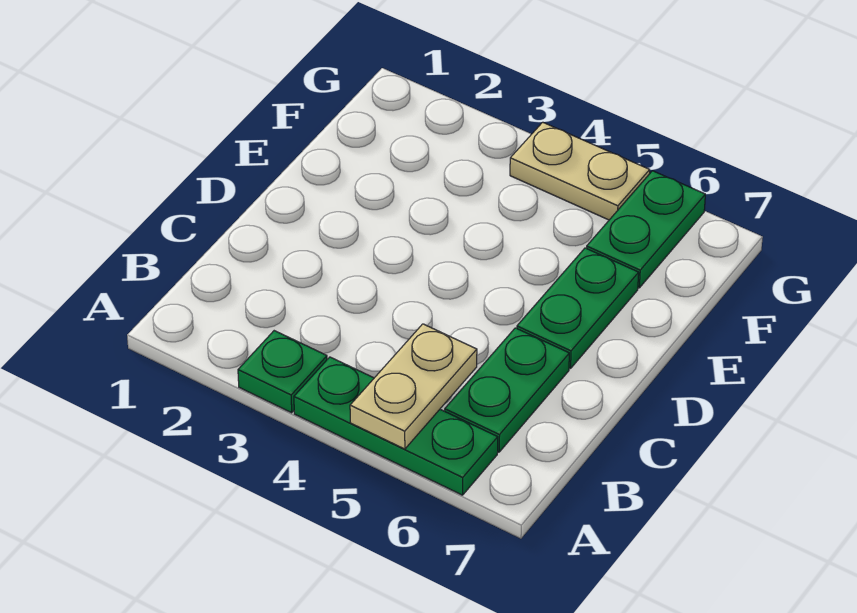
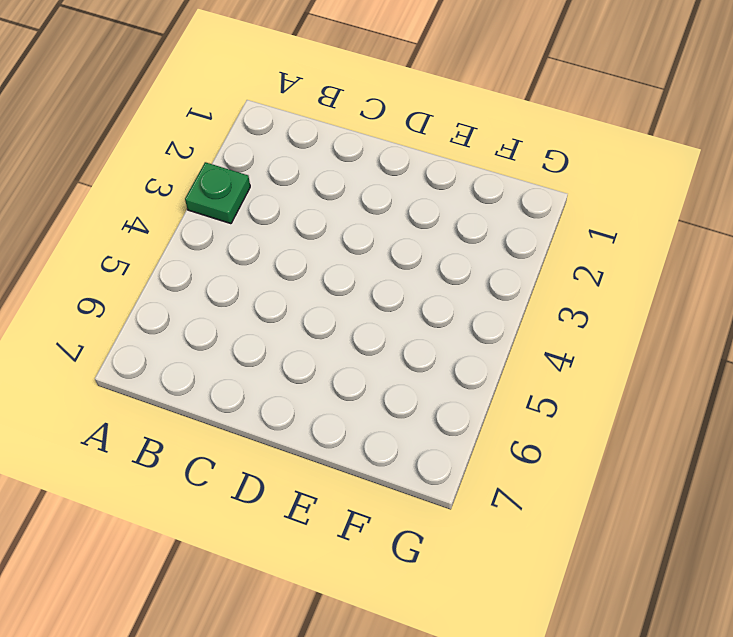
none -> green plate A4:A6 level 1
none -> green plate B6:C6 level 1

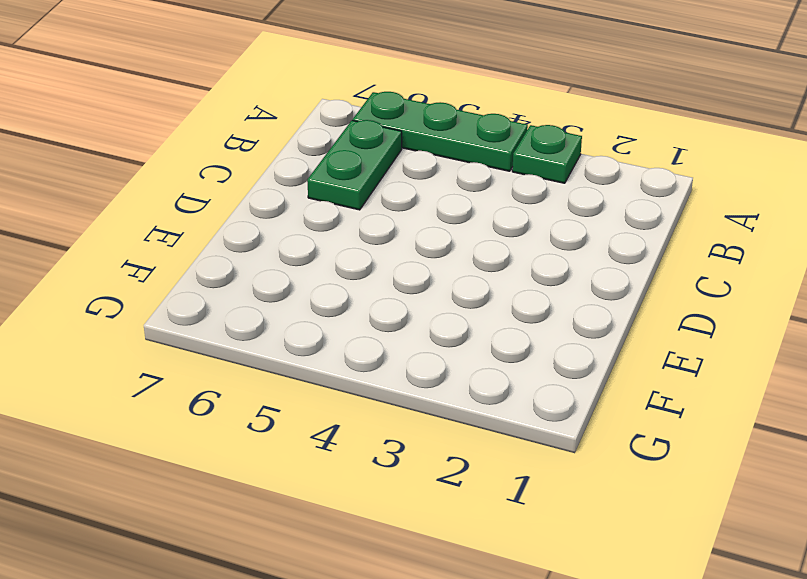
none -> green plate D6:E6 level 1
none -> green plate F6:G6 level 1

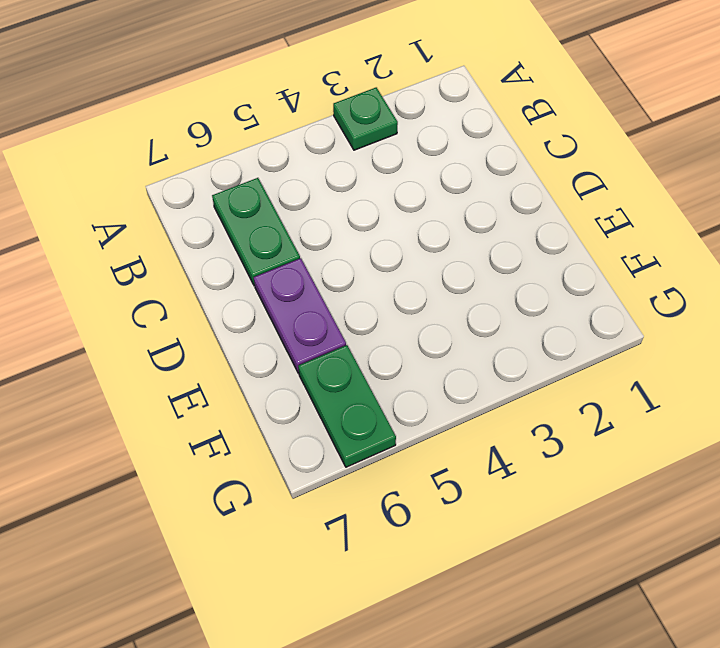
purple plate D6:E6 level 1 -> green plate D6:E6 level 1
none -> green plate A4:A6 level 1
none -> tan plate G4:G5 level 1

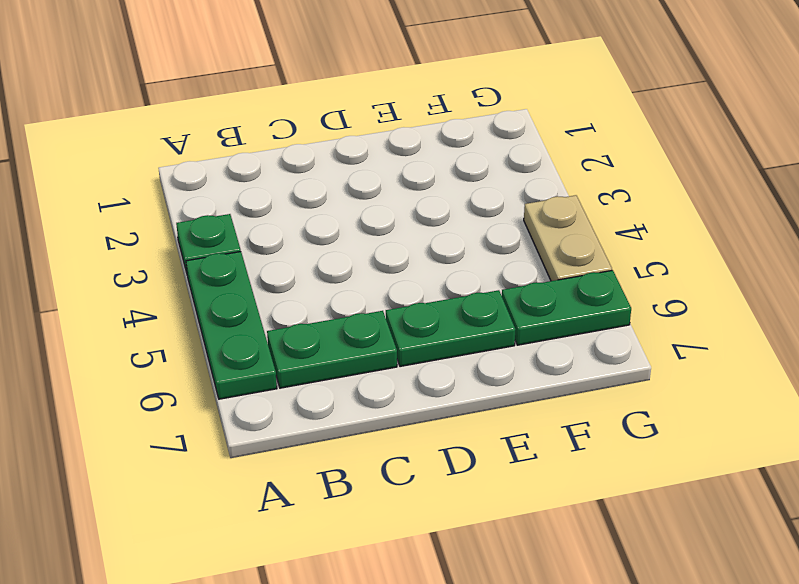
none -> tan plate A5:B5 level 2

